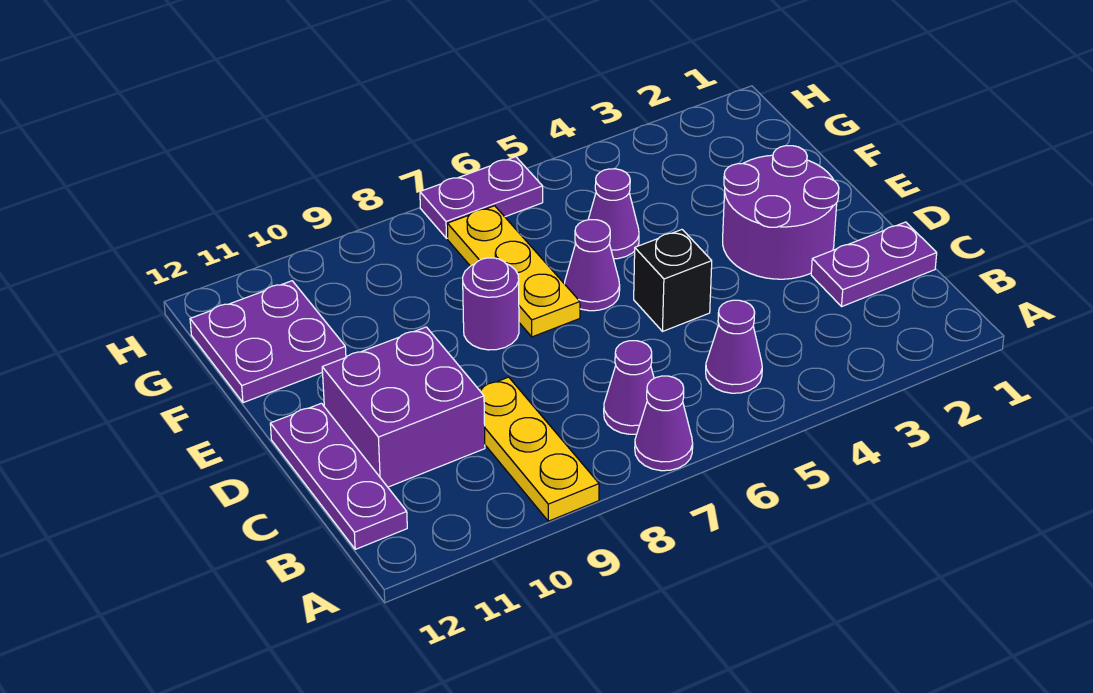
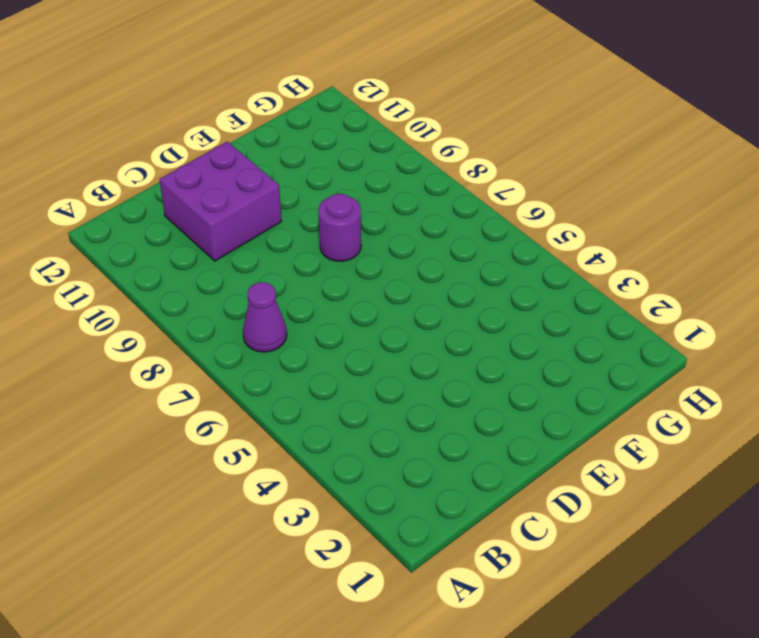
none -> purple cone A7 level 1
none -> yellow plate A9:C9 level 1
none -> purple cone B5 level 1

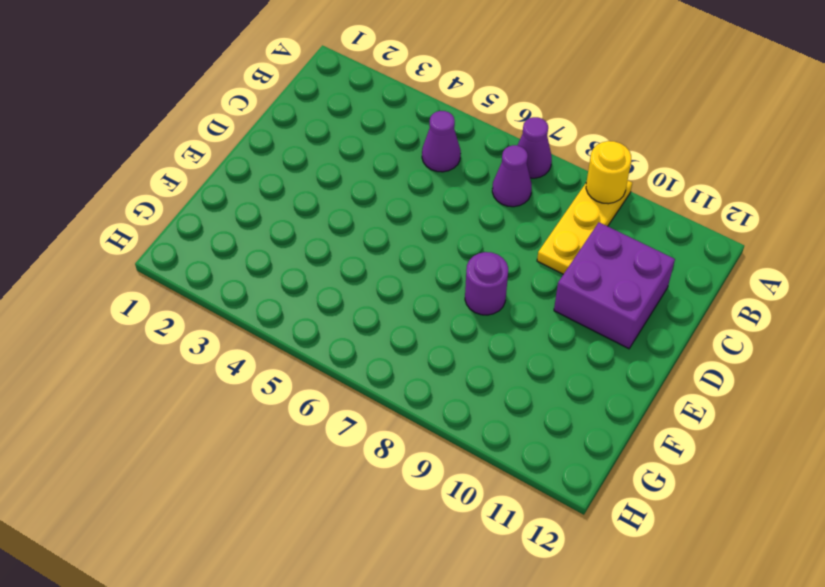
yellow round brick A9 level 2 -> none
none -> purple plate B12:D12 level 1
none -> purple plate C1:C2 level 1
none -> purple round brick D2:E3 level 1

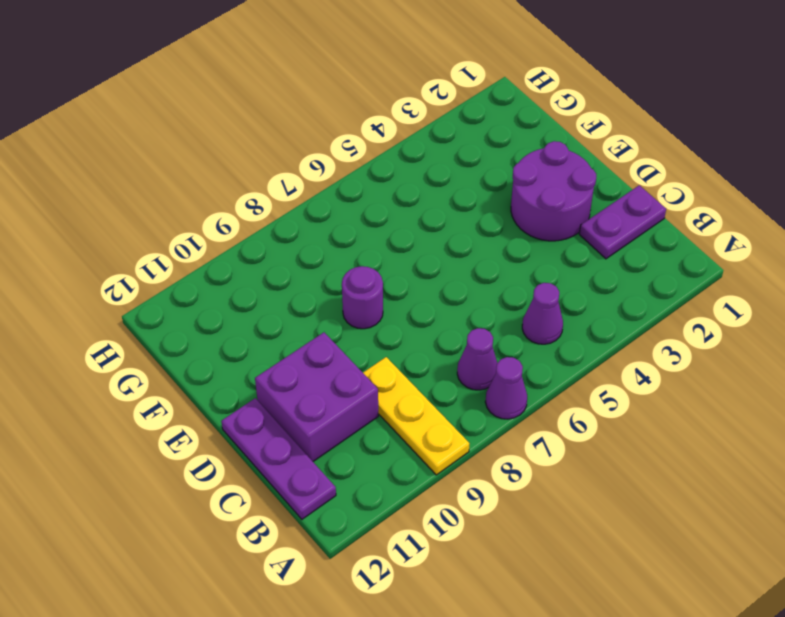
none -> black brick D5 level 1
none -> purple cone E6 level 1
none -> yellow plate E7:G7 level 1

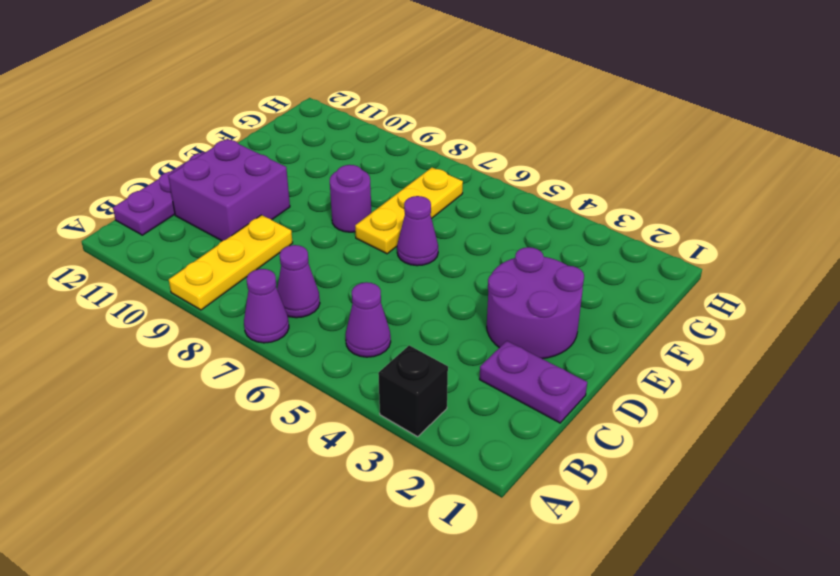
black brick A3 level 1 -> black brick D5 level 1
none -> purple cone F5 level 1
none -> purple plate F11:G12 level 1
none -> purple plate H6:H7 level 1

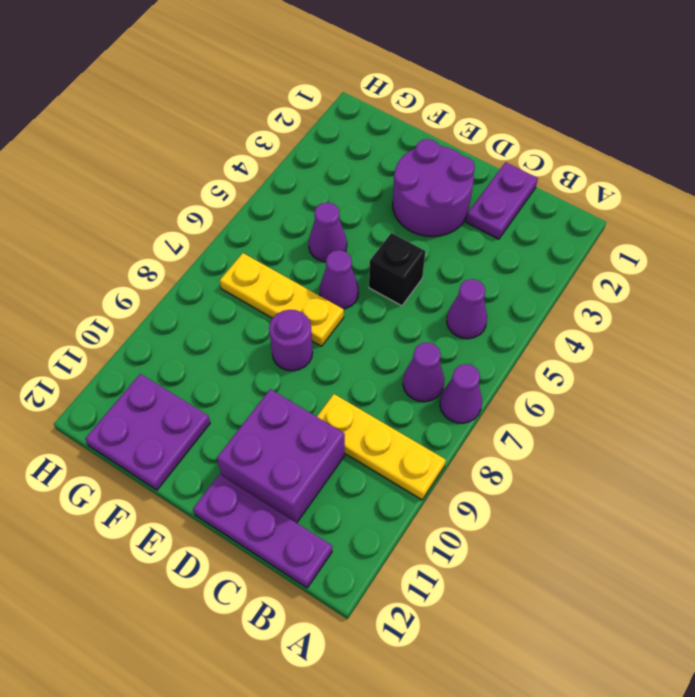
none -> purple plate H6:H7 level 1

